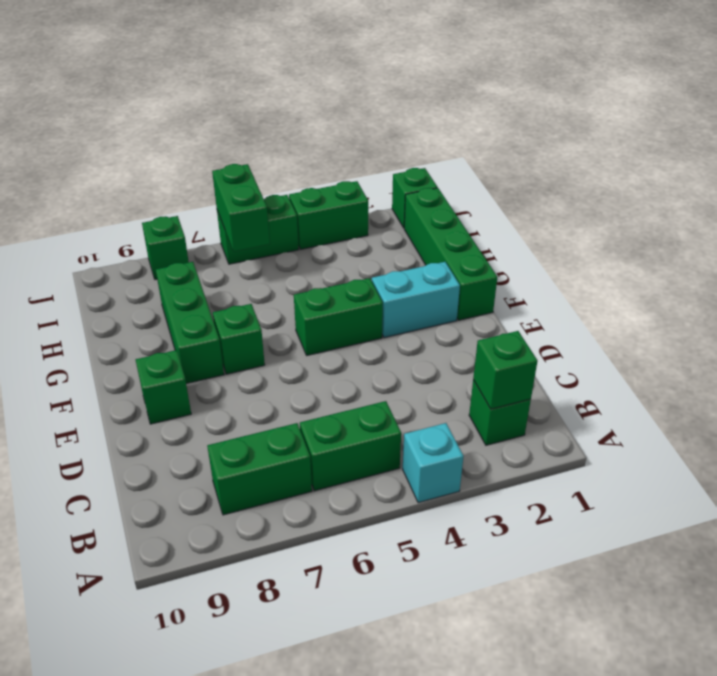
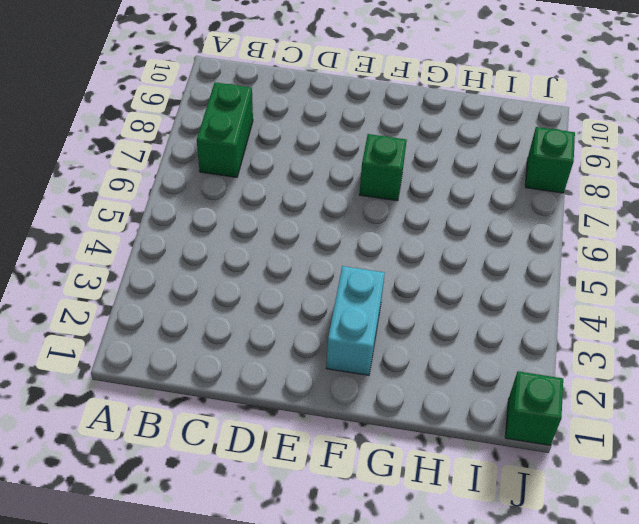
none -> cyan brick A4 level 1
none -> green brick B2 level 1
none -> green brick B5:B6 level 1

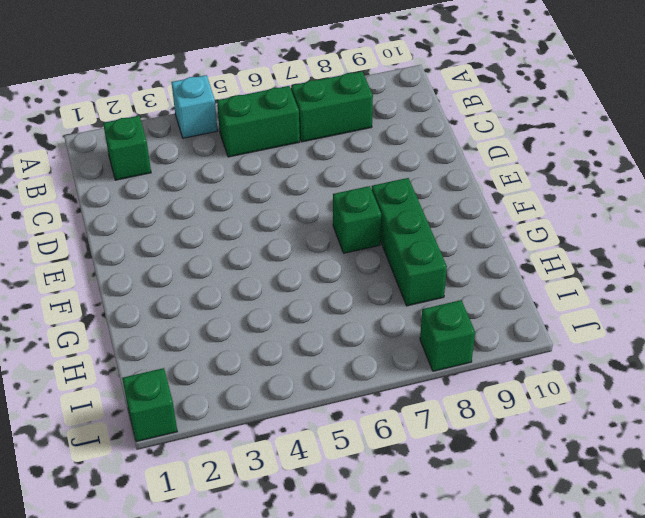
none -> green brick E9 level 1
none -> green brick F1:I1 level 1
none -> cyan brick F2:F3 level 1

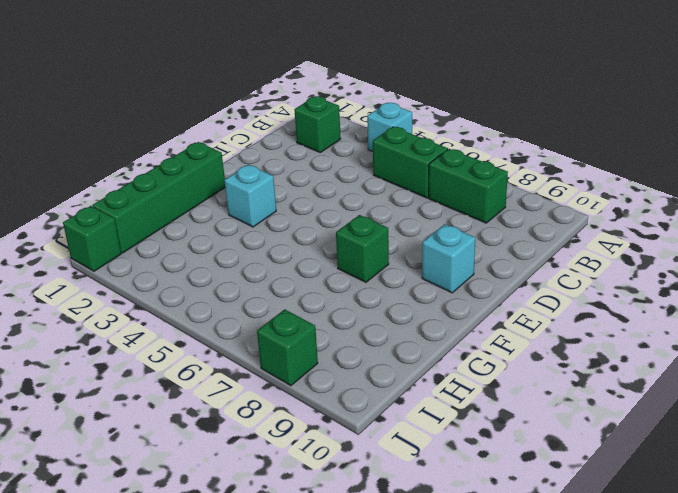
cyan brick E9 level 1 -> green brick E9 level 1
cyan brick F3 level 1 -> cyan brick F2:F3 level 1
none -> green brick F4:F5 level 1
none -> green brick F8:H8 level 1
none -> green brick J3:J4 level 1

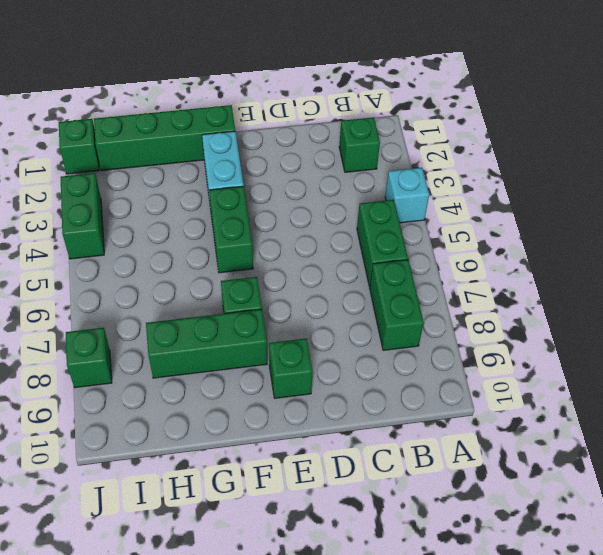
none -> green brick J5:J6 level 1
none -> green brick B2 level 2
none -> green brick I6:J6 level 2

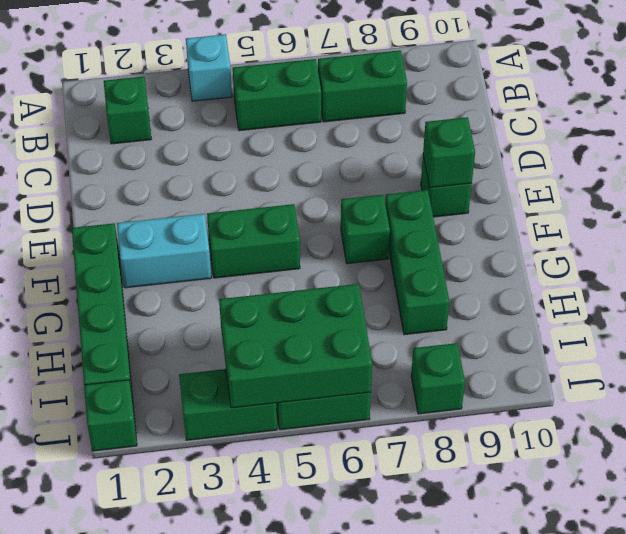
green brick E9 level 2 -> green brick B2 level 2
green brick I4:J6 level 2 -> green brick I6:J6 level 2

